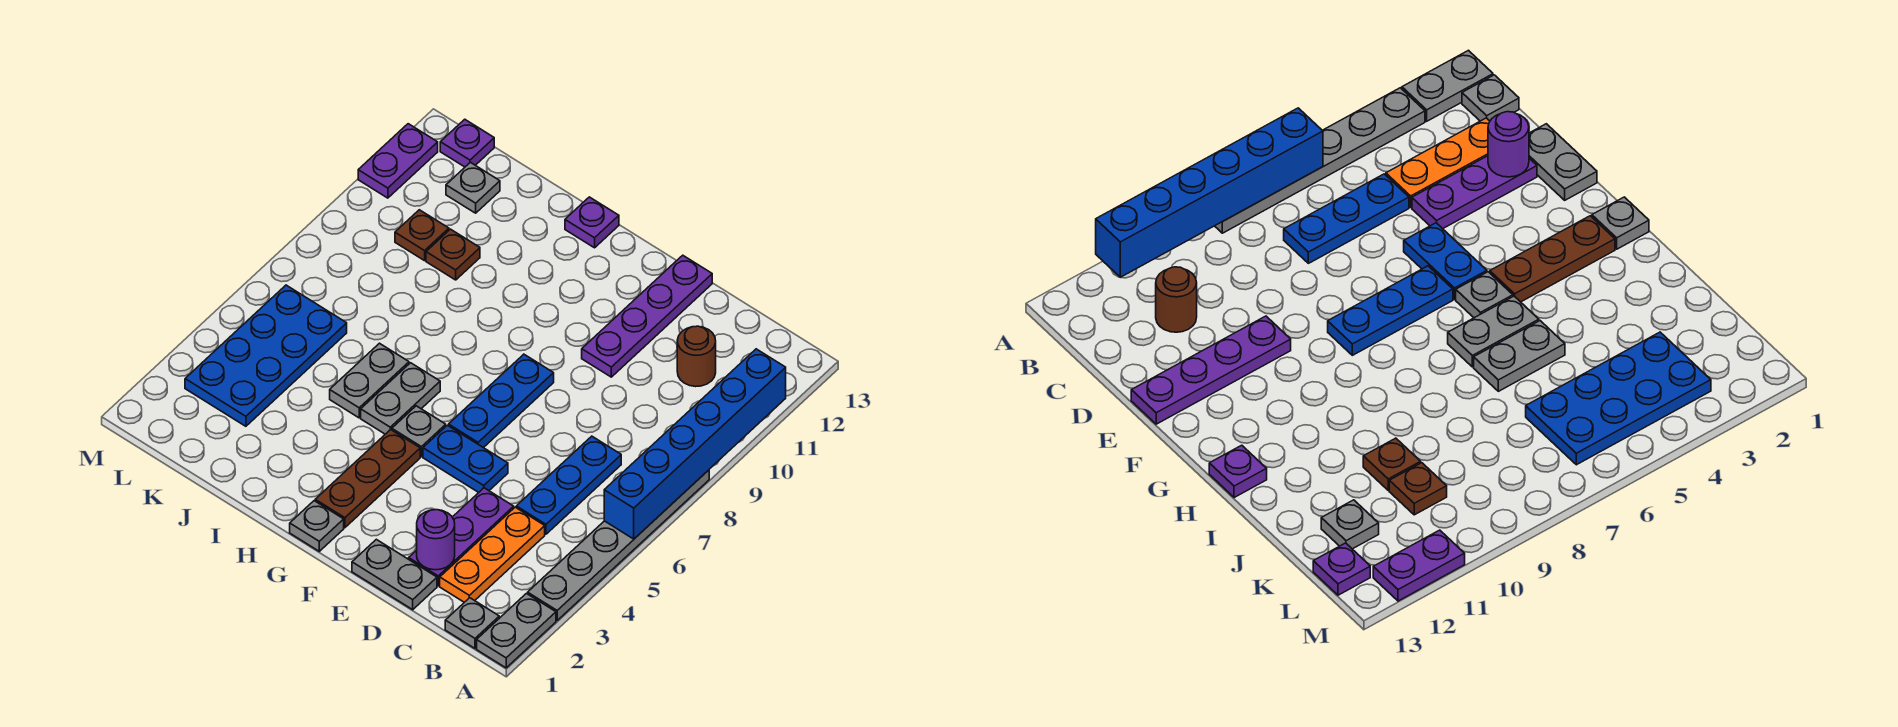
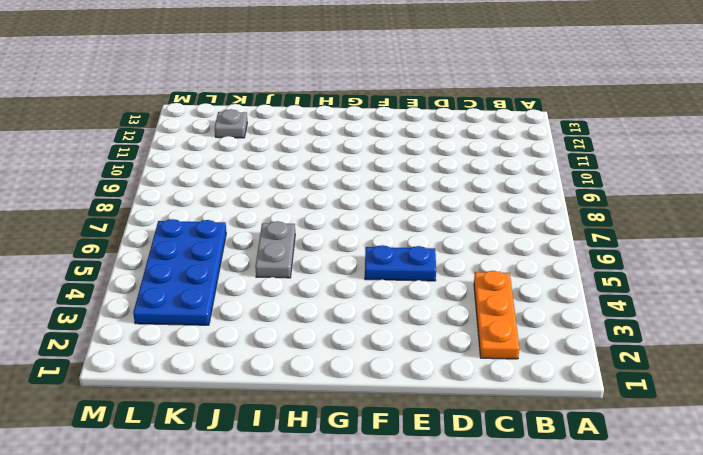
none -> grey plate A1:A2 level 1
none -> grey plate A3:A8 level 1
none -> grey plate B1 level 1

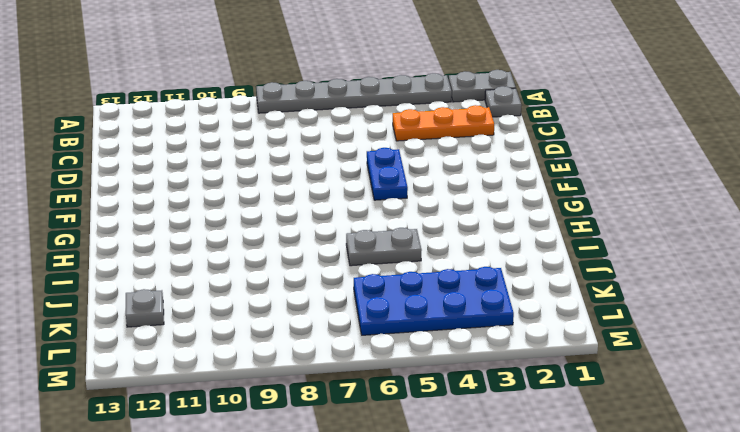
none -> blue plate C5:C7 level 1
none -> brown round brick C11 level 1
none -> grey plate D1:E1 level 1

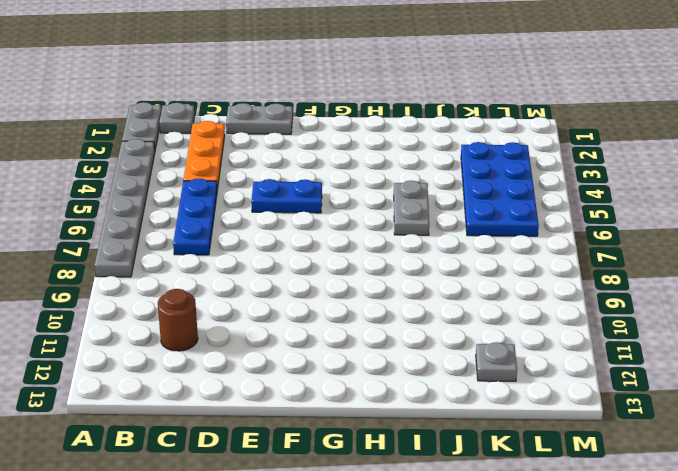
none -> purple plate D2:D4 level 1
none -> purple plate E10:E13 level 1
none -> blue plate F6:F8 level 1

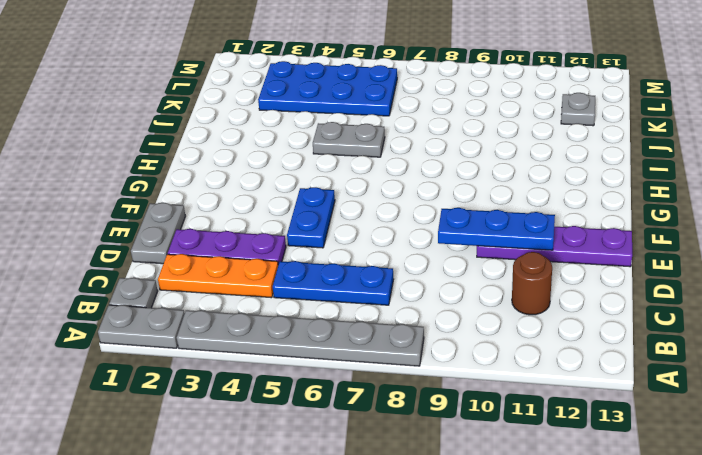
blue plate E9:E11 level 2 -> blue plate F6:F8 level 1
none -> grey plate G1 level 1
none -> brown plate G2:G4 level 1
none -> grey plate G5 level 1

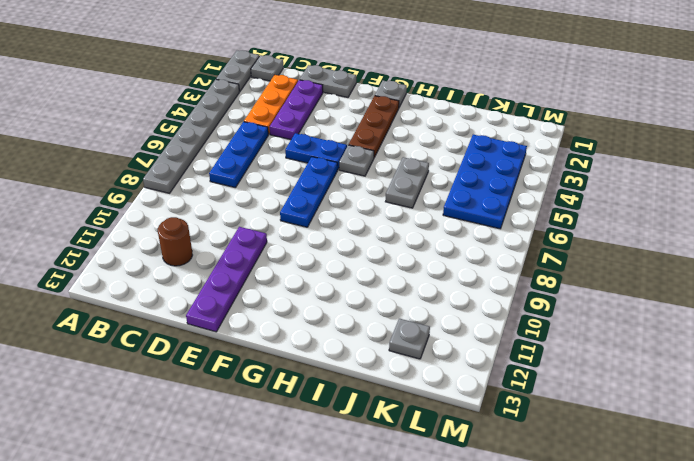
none -> grey plate H5:H6 level 1
none -> purple plate H13 level 1
none -> brown plate J10 level 1

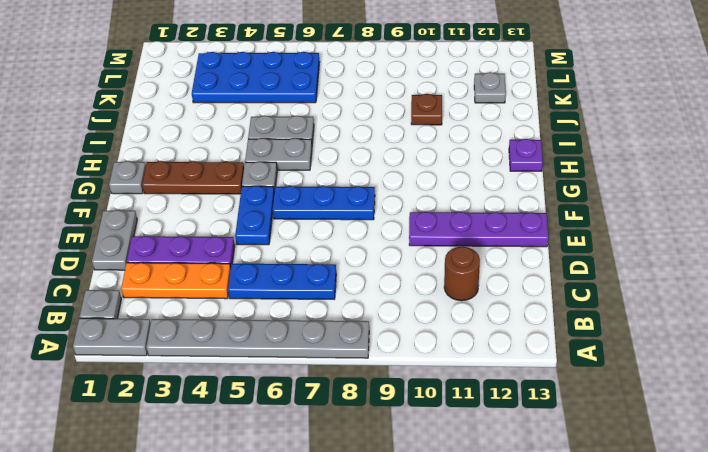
none -> brown plate K10 level 1
none -> purple plate L13 level 1
none -> purple plate M11:M12 level 1

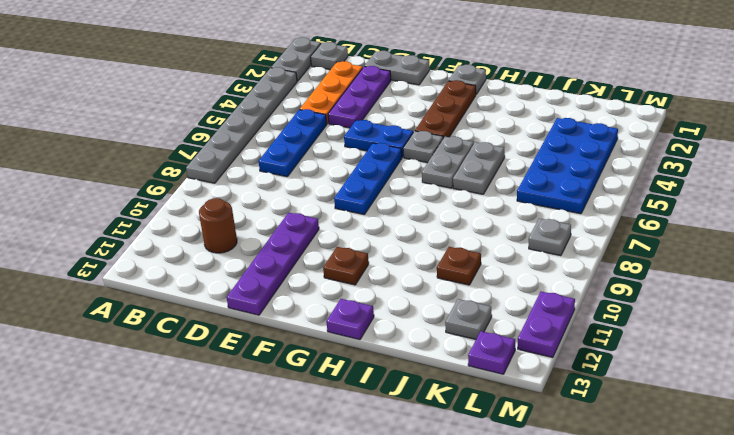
brown plate G11 level 1 -> brown plate K10 level 1
grey plate L8 level 1 -> none
none -> blue brick A6:A11 level 2
none -> purple round brick D2 level 2

